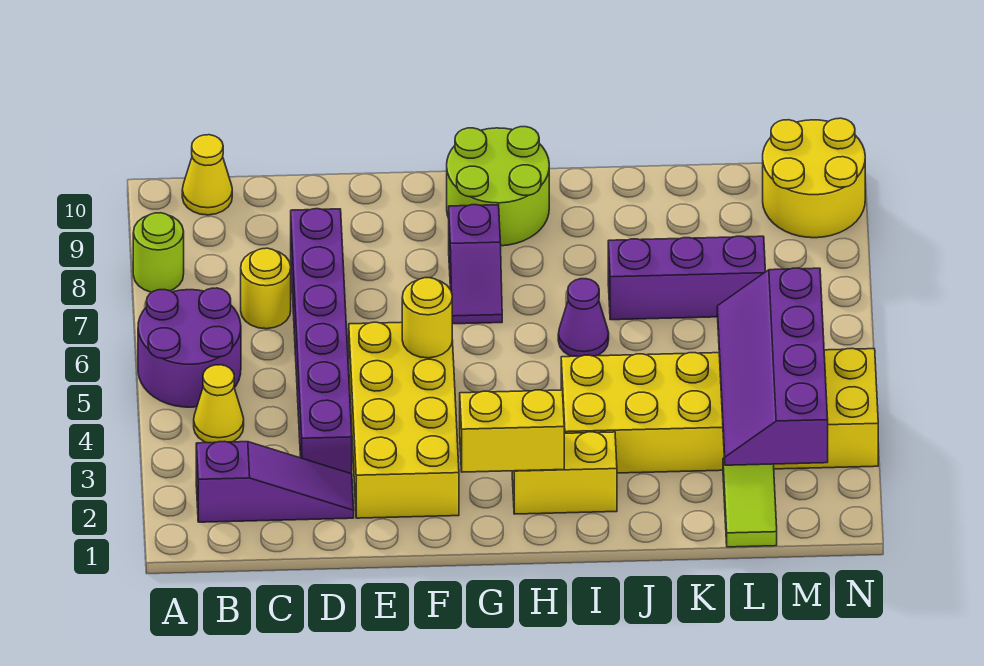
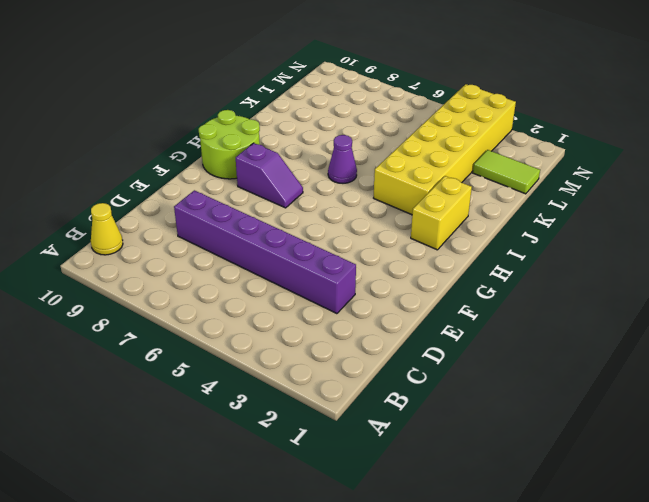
none -> purple round brick A5:B6 level 1
none -> lime round brick A8 level 1
none -> purple slope B2:D2 level 1 top B

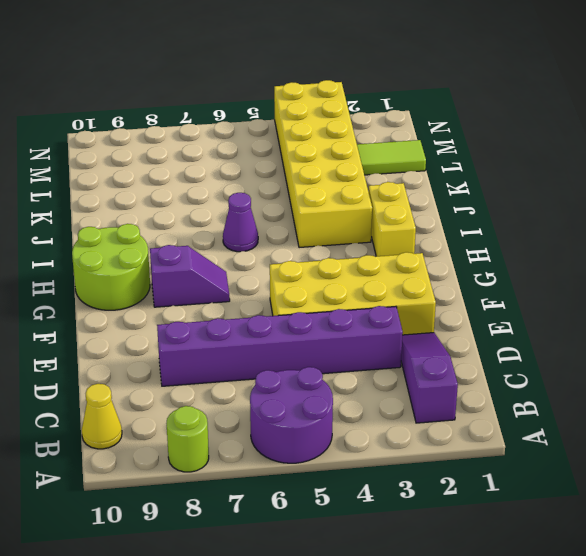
none -> yellow cone B4 level 1
none -> yellow round brick C7 level 1
none -> purple brick J7:L7 level 1

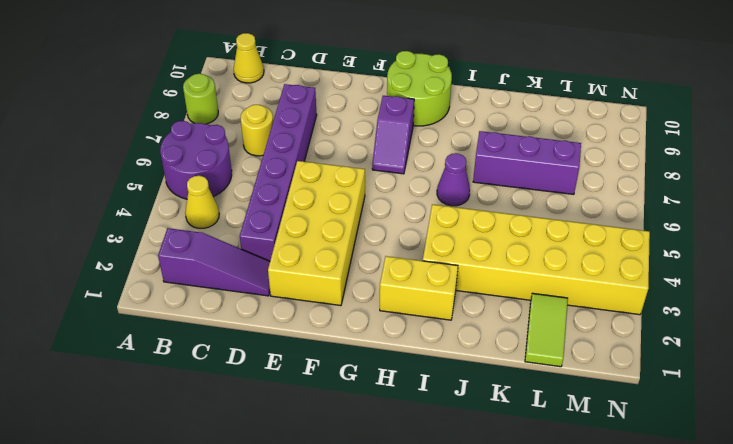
none -> yellow round brick M9:N10 level 1
none -> yellow round brick F5 level 2
none -> yellow brick G2:H2 level 2

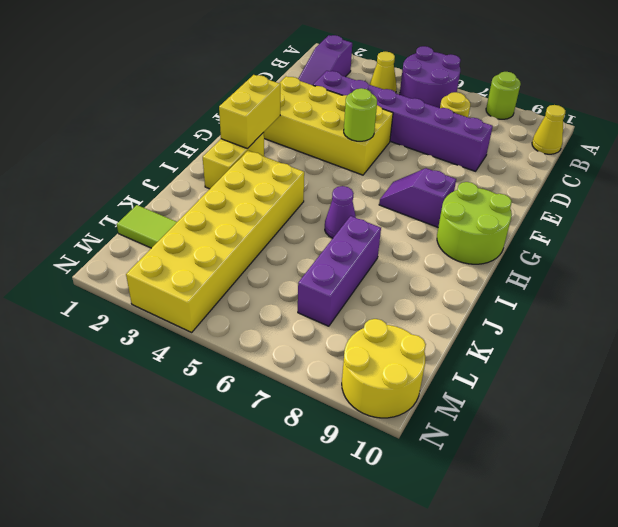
lime round brick F5 level 2 -> yellow round brick F5 level 2
none -> purple slope L2:M5 level 2 top M

